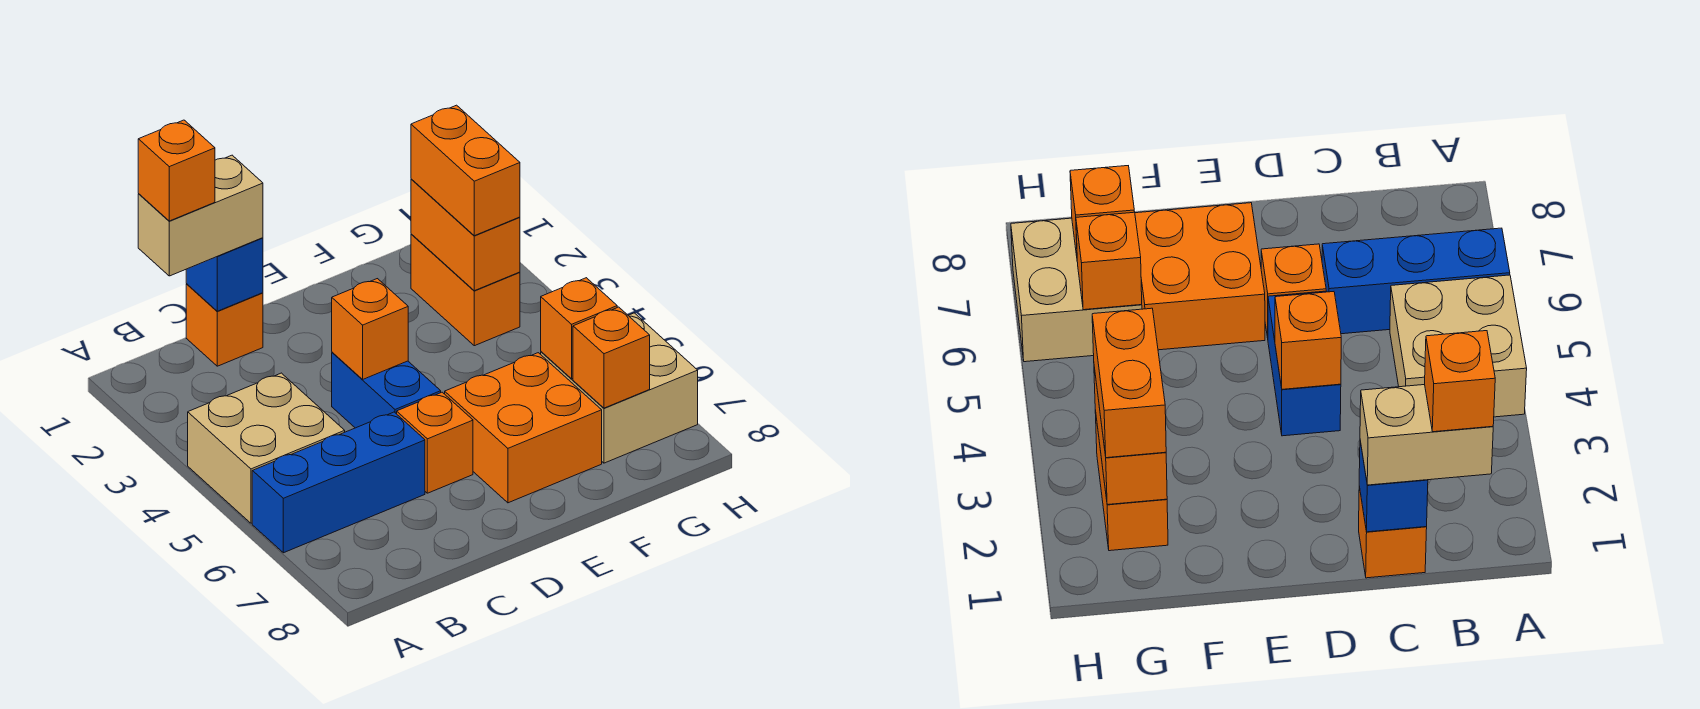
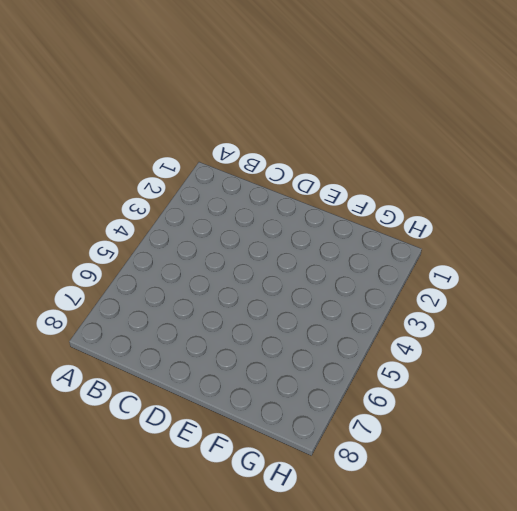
none -> tan brick A4:B5 level 1
none -> blue brick A6:C6 level 1
none -> orange brick C1 level 1

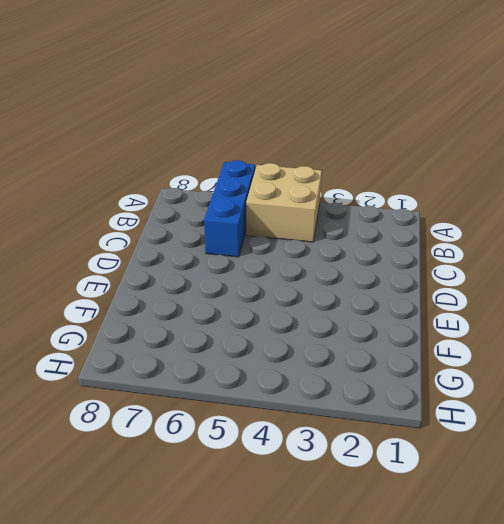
none -> orange brick C1 level 1
none -> blue brick D4:D5 level 1
none -> orange brick D6 level 1

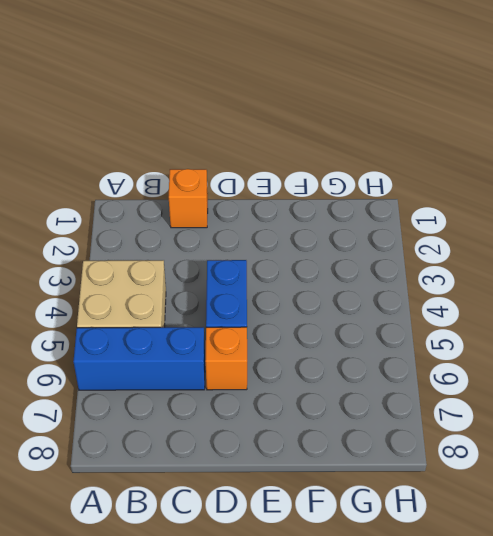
none -> orange brick E6:F7 level 1
none -> orange brick G2:G3 level 1
none -> tan brick G6:H7 level 1

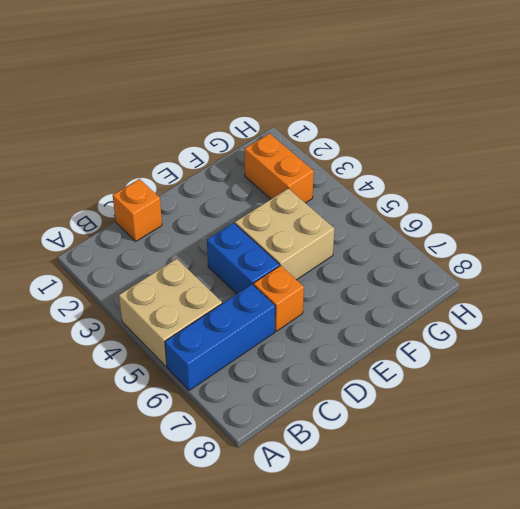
tan brick E4:F5 level 1 -> tan brick G6:H7 level 1
none -> orange brick E6:F7 level 1
none -> blue brick C1 level 2
none -> orange brick D4 level 2

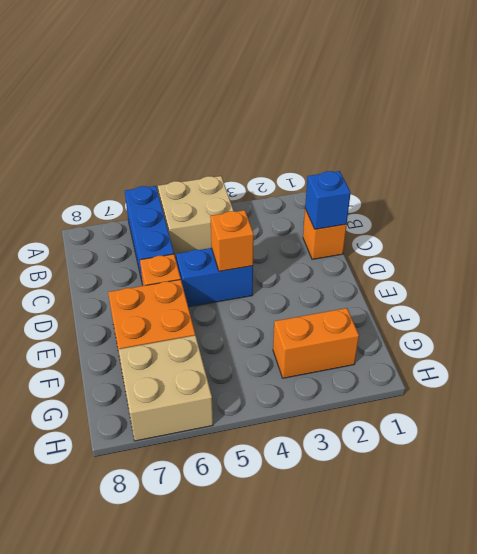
none -> orange brick G2:G3 level 2
none -> orange brick G6 level 2
none -> orange brick G7 level 2

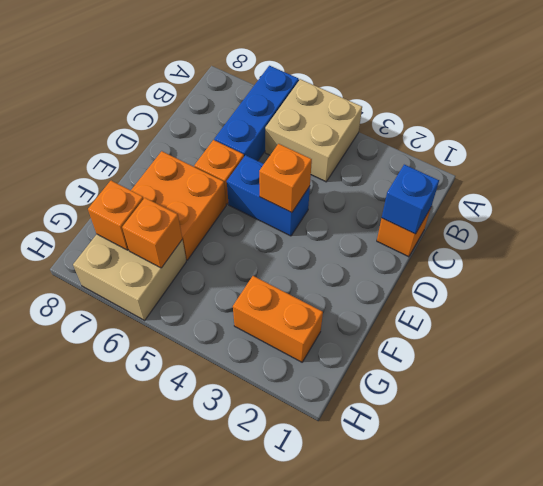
none -> orange brick G2:G3 level 2
none -> tan brick B1:C1 level 3
none -> orange brick G2:G3 level 3

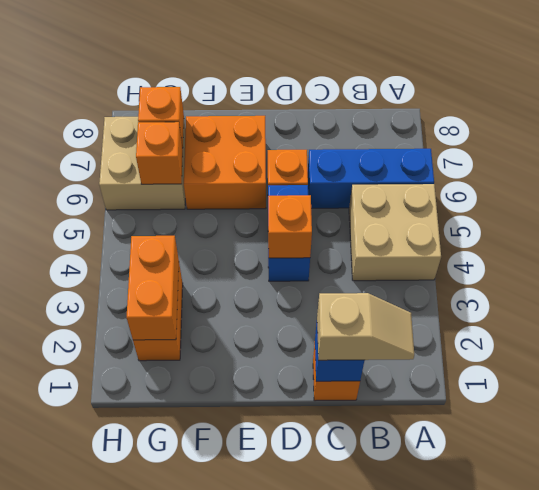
tan slope B1:C1 level 3 top C -> tan brick B1:C1 level 3
none -> orange brick G2:G3 level 3
none -> orange brick B1 level 4

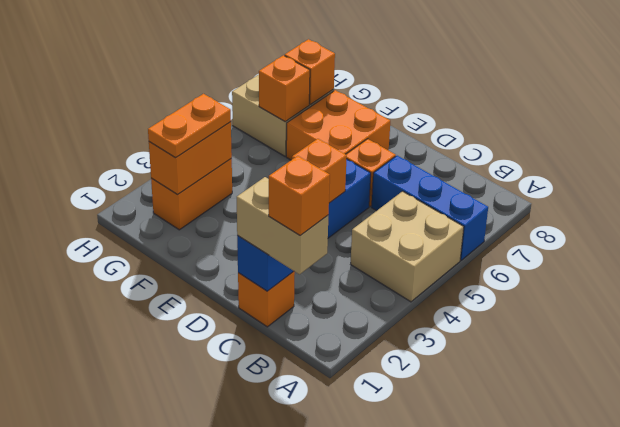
orange plate G2:G3 level 3 -> orange brick G2:G3 level 3

